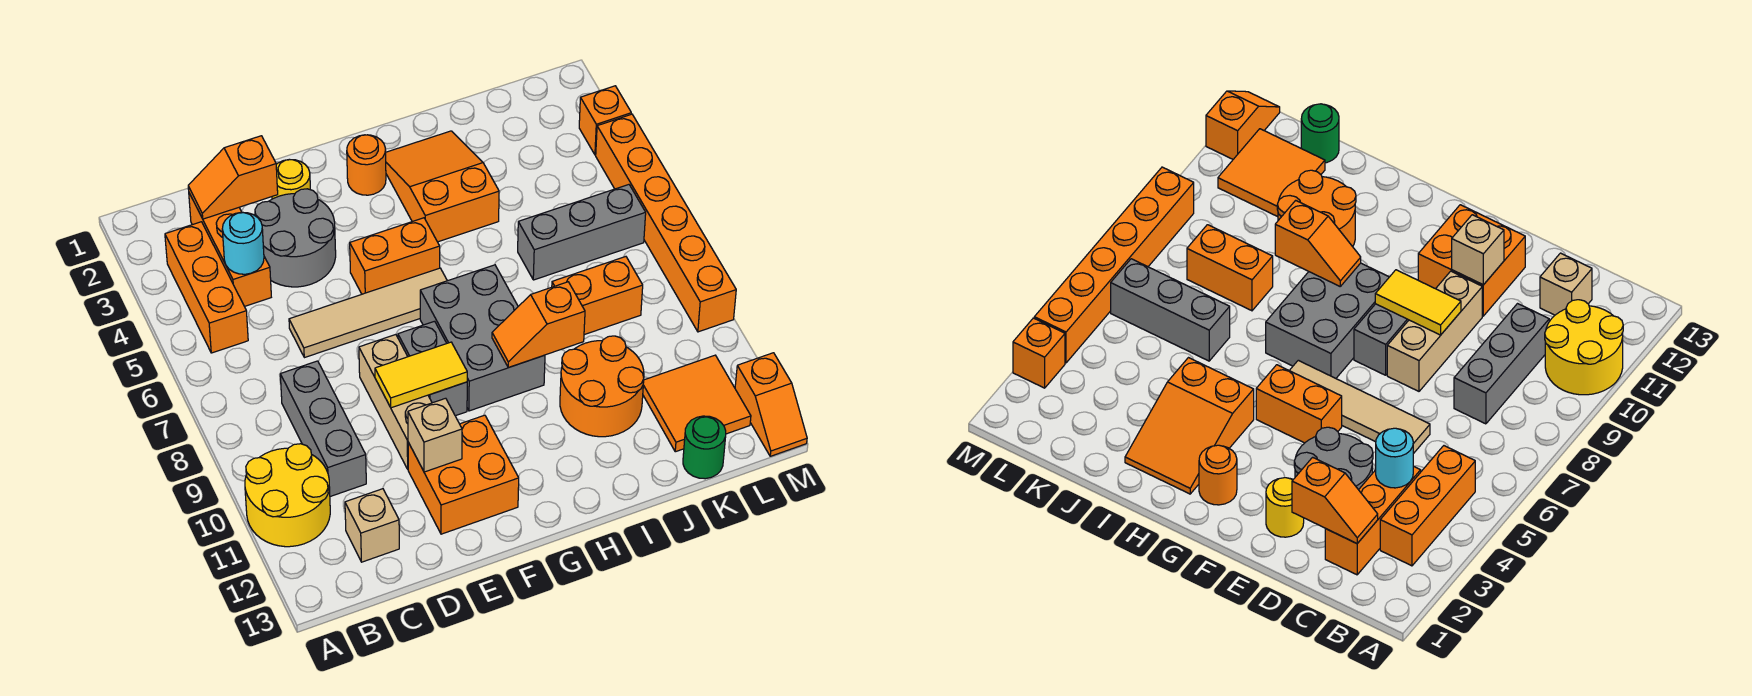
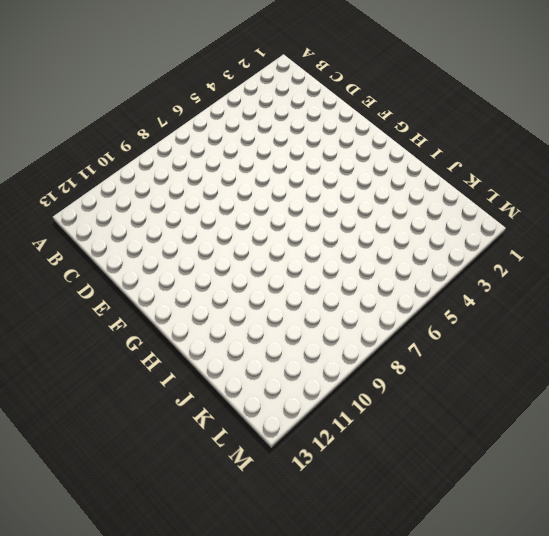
none -> yellow round brick A10:B11 level 1
none -> orange brick B3:B5 level 1
none -> orange brick C2:C4 level 1

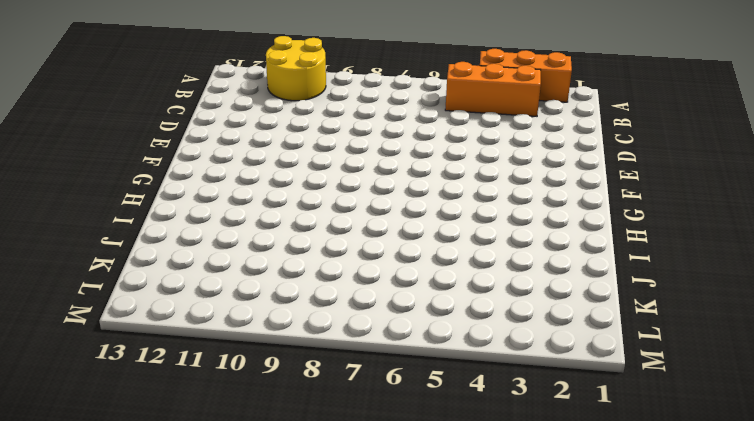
orange brick A2:A4 level 1 -> orange brick C2:C4 level 1
none -> grey brick C8:C10 level 1
none -> tan brick C12 level 1
none -> grey round brick D3:E4 level 1

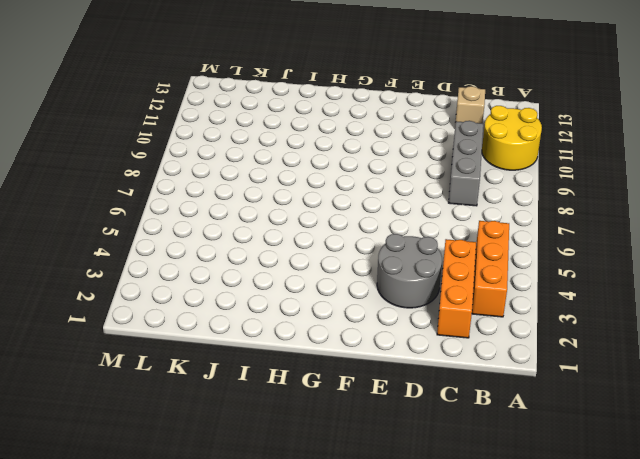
none -> tan tile D6:G6 level 1
none -> yellow round brick E2 level 1
none -> tan brick E8:E10 level 1

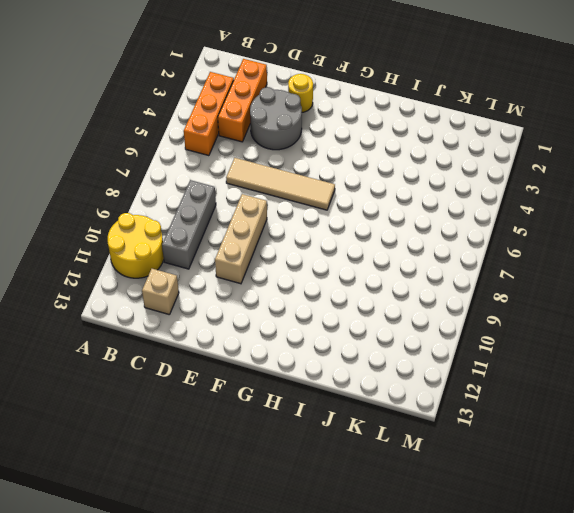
none -> orange brick E11:F12 level 1
none -> orange brick F5:G5 level 1
none -> grey brick F8:F9 level 1

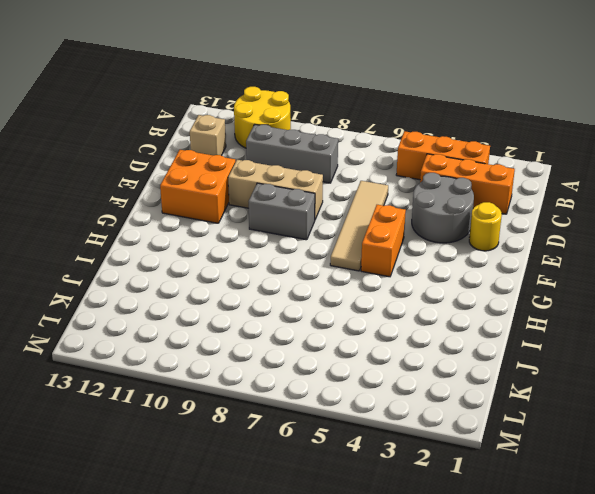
none -> orange round brick G2 level 1
none -> grey brick G7:H9 level 1
none -> orange slope H2:I4 level 1 top 4

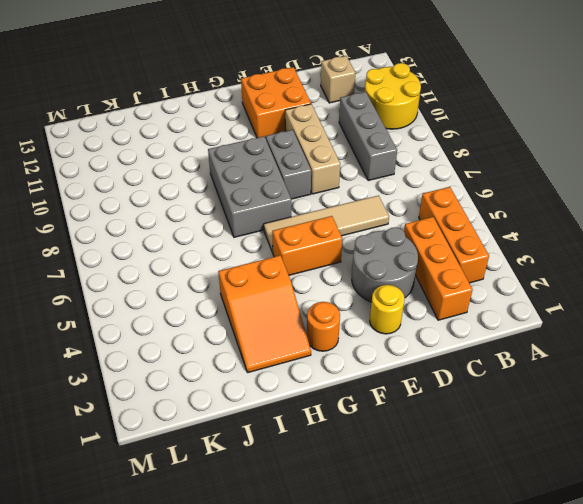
none -> orange round brick I10:J11 level 1
none -> grey brick J6:L6 level 1
none -> orange brick J8:K8 level 1

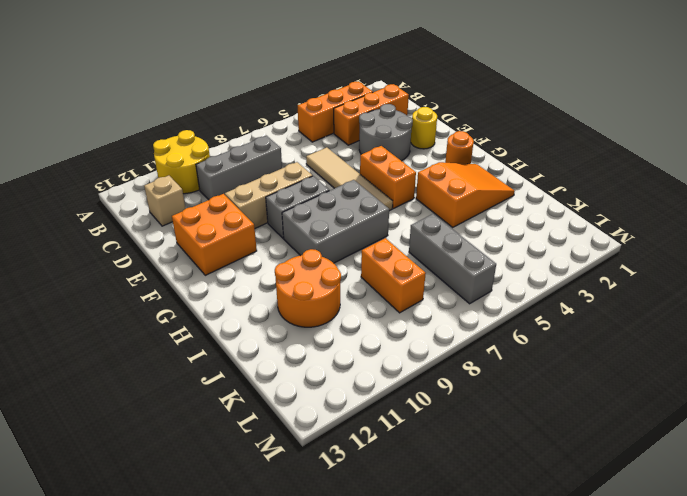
none -> orange tile K11:L12 level 1
none -> green round brick K13 level 1
none -> orange brick M3 level 1

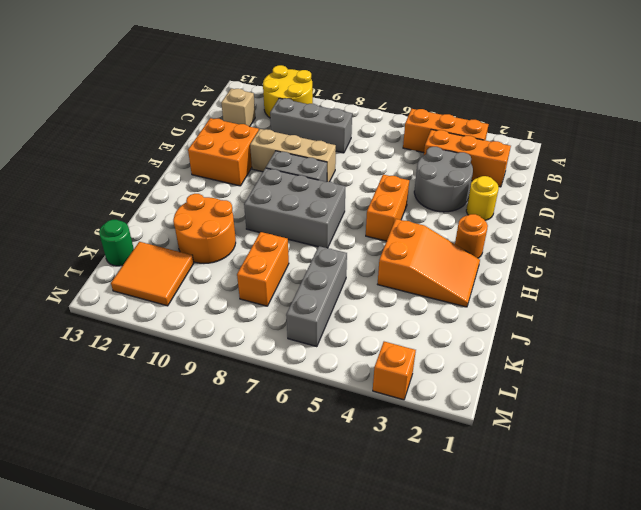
none -> tan tile D6:G6 level 1
none -> orange brick M4:M9 level 1
none -> orange slope M12:M13 level 1 top 12

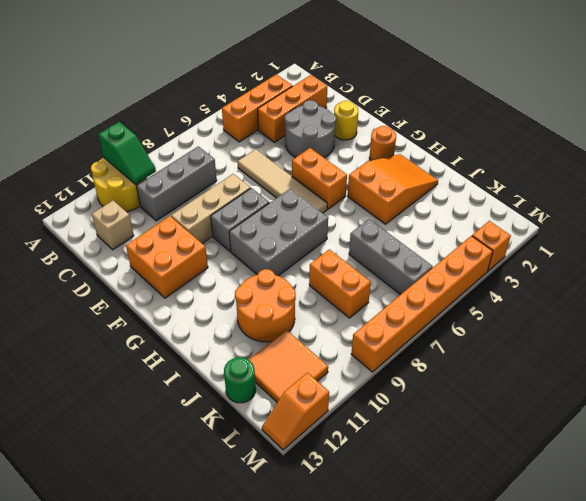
green slope A10:B10 level 2 top A -> none
none -> orange slope C2:D2 level 2 top D
none -> cyan round brick C4 level 2
none -> yellow tile E9:F9 level 2

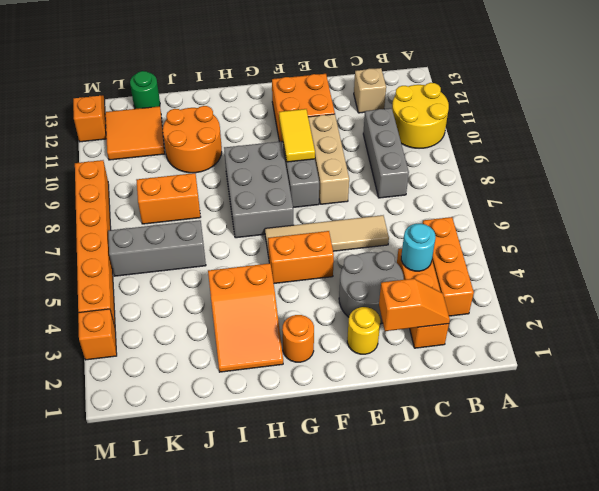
yellow tile F9:F10 level 2 -> yellow tile E9:F9 level 2
none -> tan brick E11 level 2
none -> orange slope H9:I9 level 2 top I

